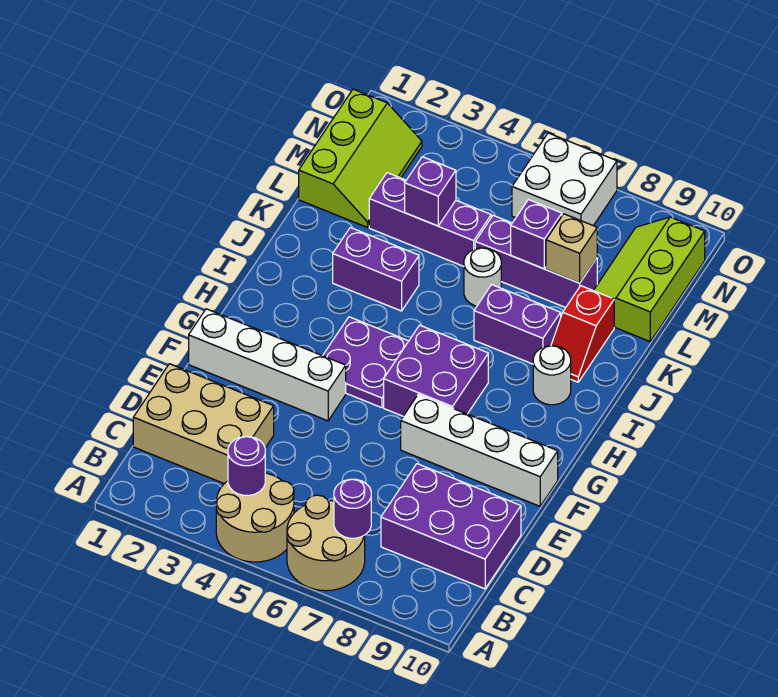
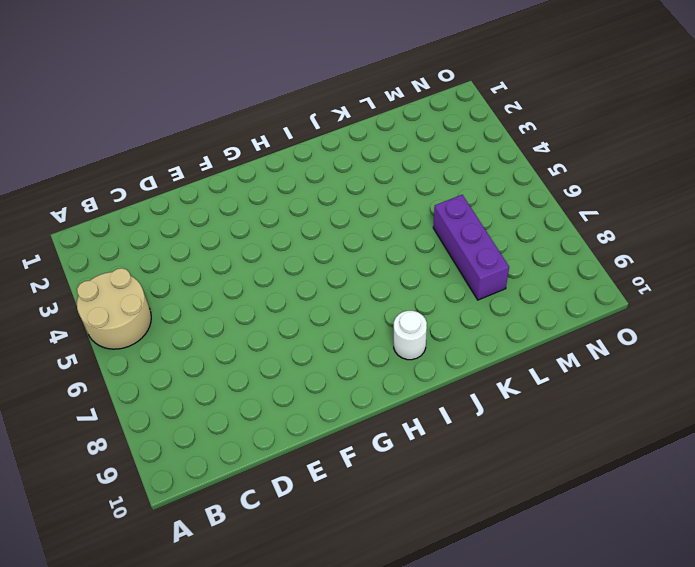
none -> tan round brick A6:B7 level 1
none -> tan brick C1:D3 level 1
none -> purple brick C8:D10 level 1

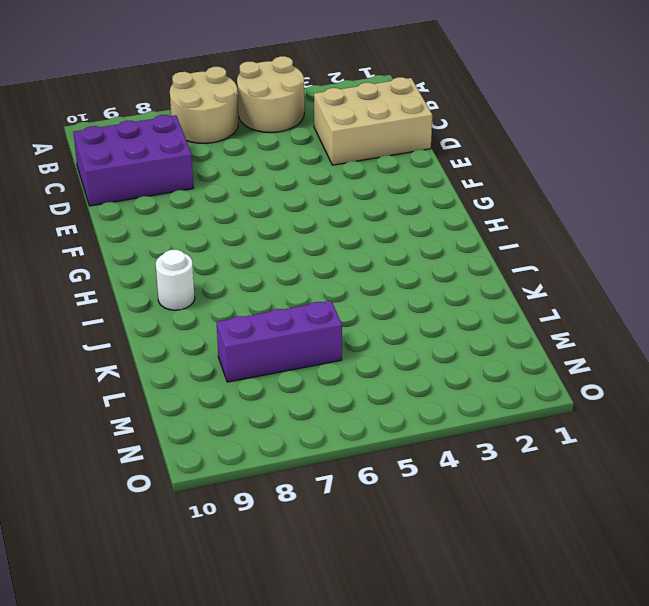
none -> white brick F1:F4 level 1
none -> white brick F7:F10 level 1
none -> purple plate G4:H5 level 1

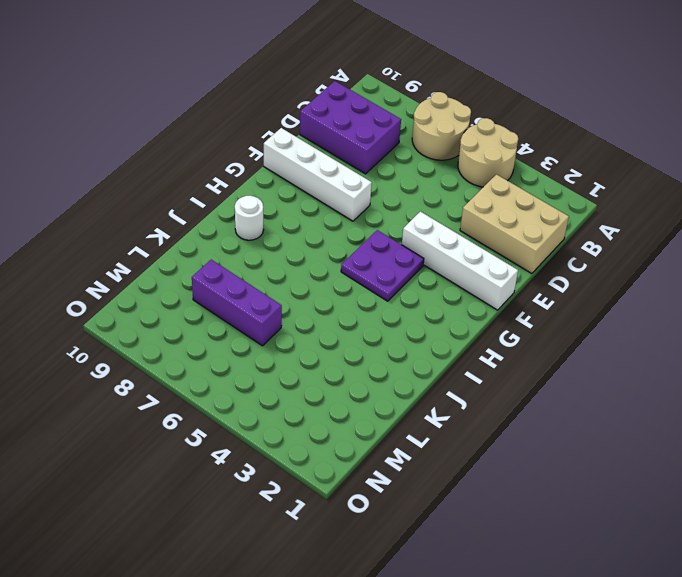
none -> purple brick G6:H7 level 1
none -> purple brick J3:J4 level 1
none -> purple brick J7:J8 level 1

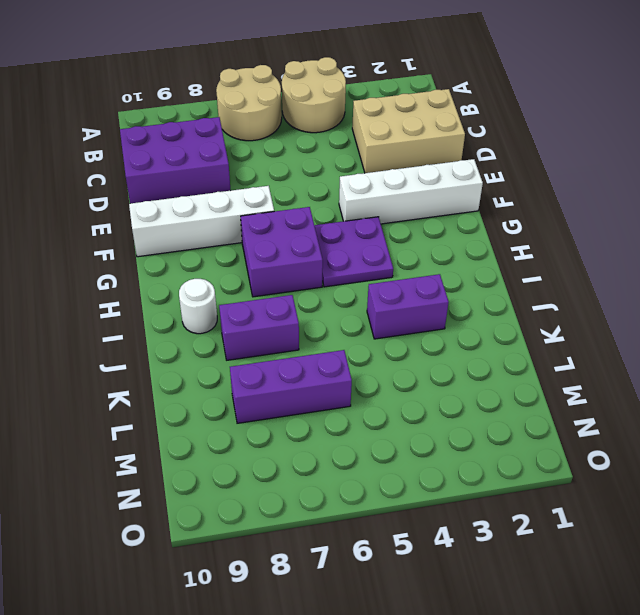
none -> red slope J9:K9 level 1 top K
none -> white round brick K6 level 1
none -> lime slope L1:N2 level 1 top 1

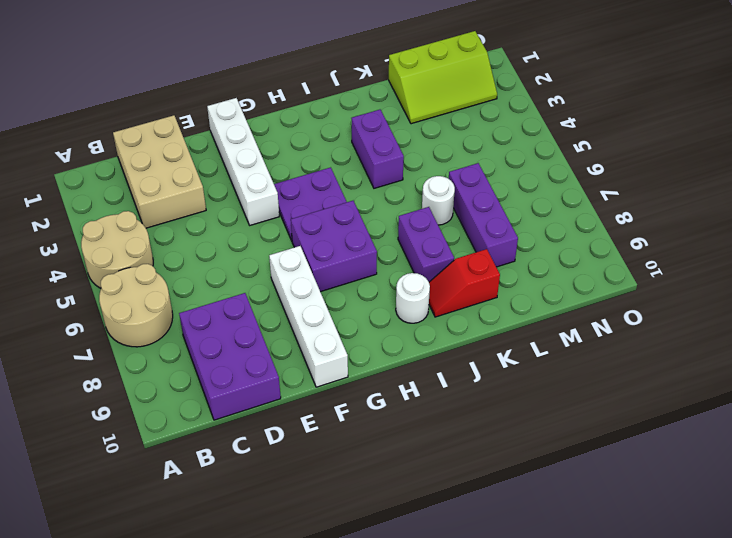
none -> purple brick L3:L5 level 1
none -> lime slope L9:N10 level 1 top 10
none -> white brick N6:O7 level 1

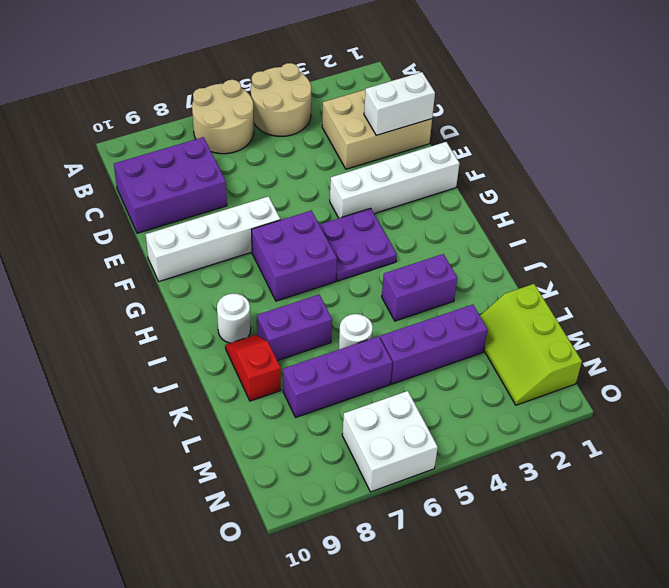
white brick D1:D2 level 2 -> none
none -> lime slope L9:N10 level 1 top 10
none -> purple round brick B4 level 2
none -> purple round brick B7 level 2

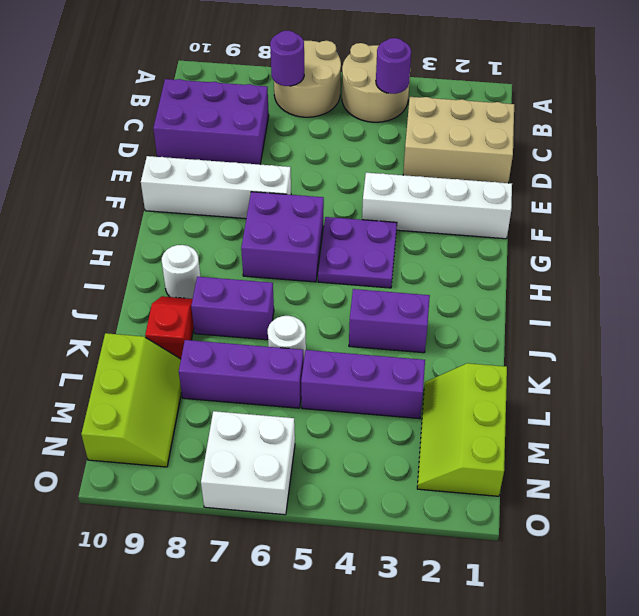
none -> purple brick L4 level 2
none -> purple brick L7 level 2
none -> tan brick L8 level 2

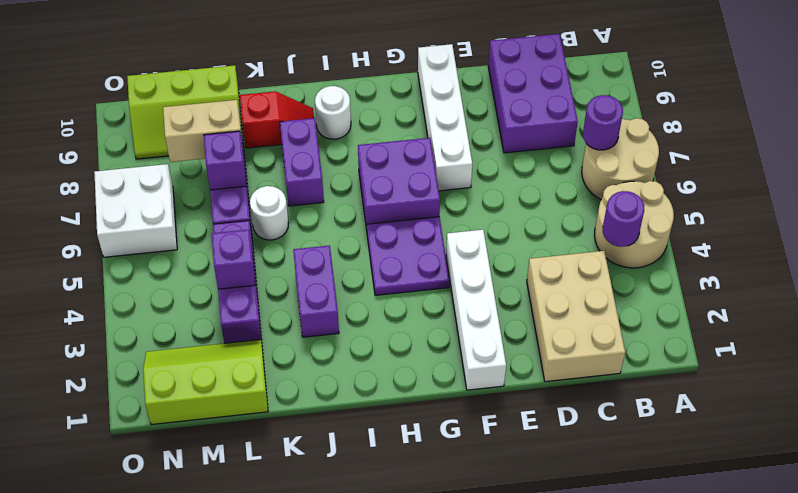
tan brick L8:M8 level 2 -> tan brick L8 level 2

